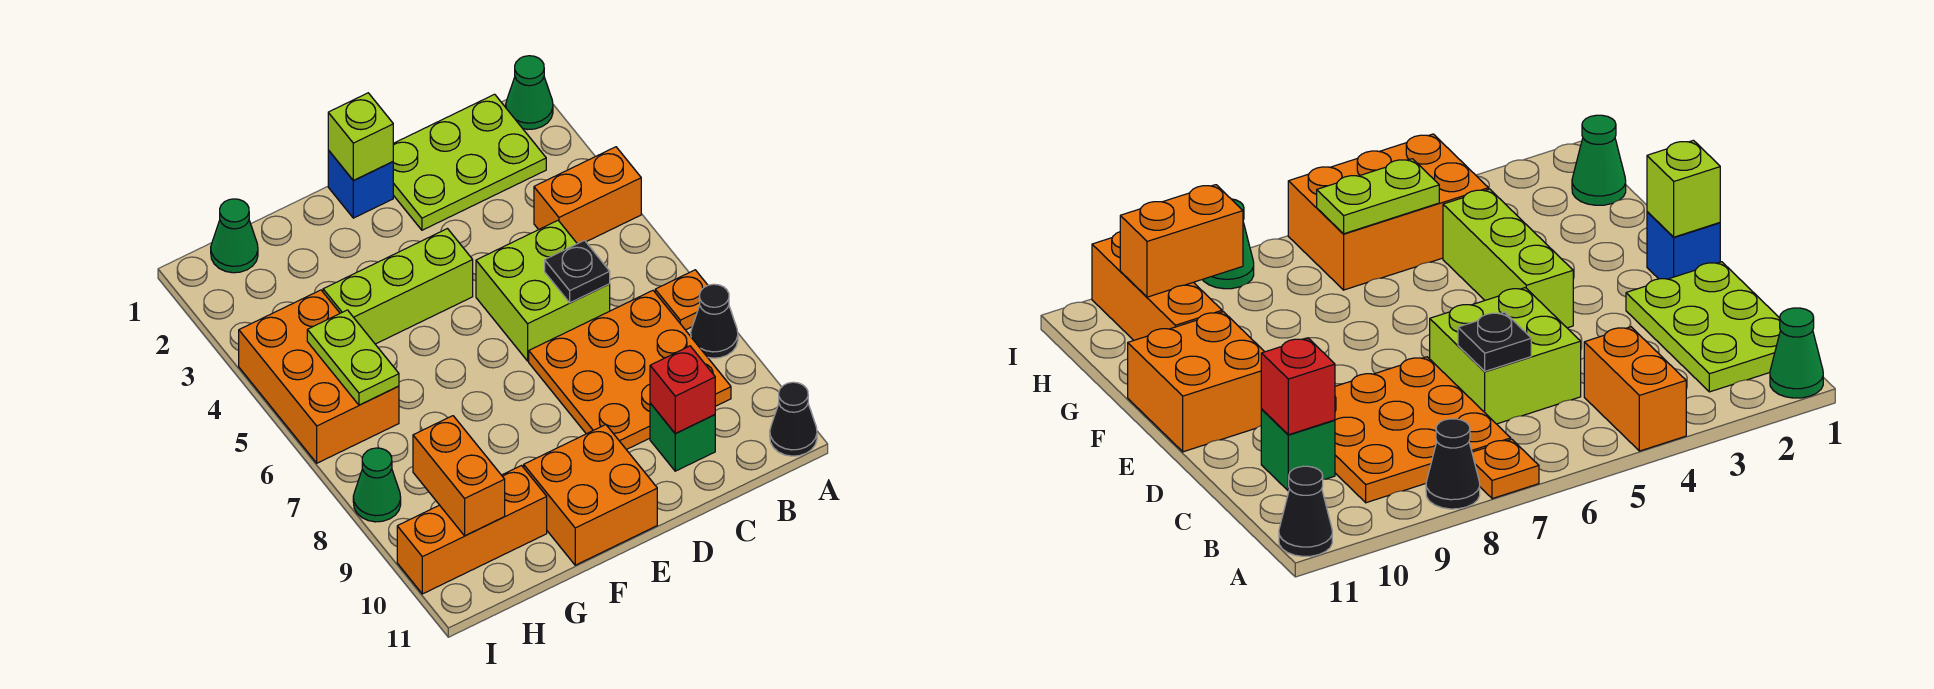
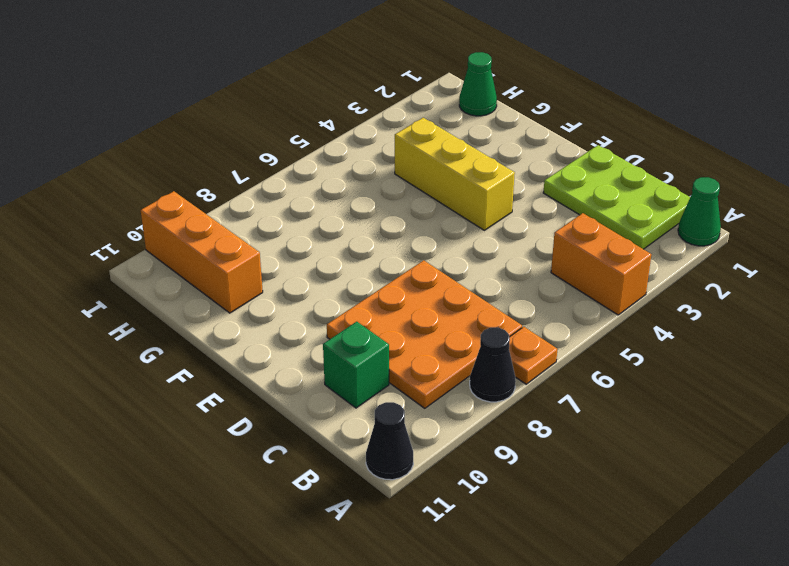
yellow brick E4:G4 level 1 -> lime brick E4:G4 level 1
none -> lime brick C5:D6 level 1
none -> blue brick E1 level 1
none -> orange brick E10:F11 level 1

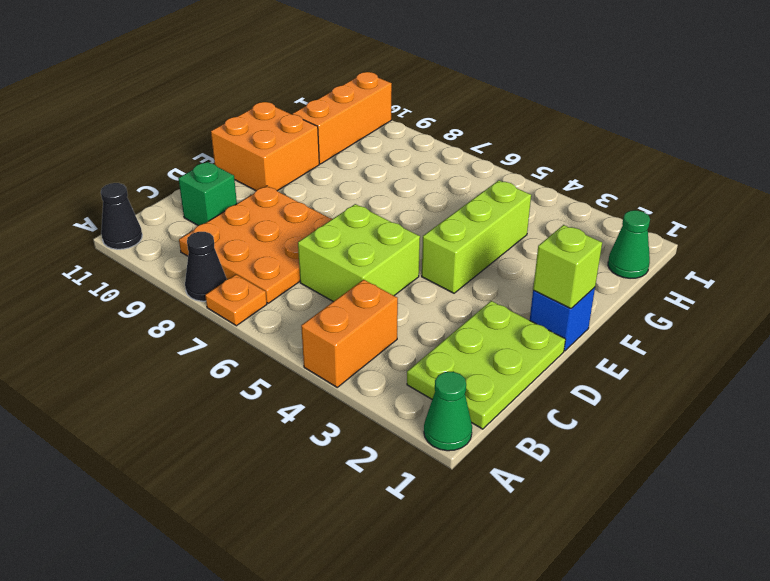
none -> orange brick H4:I6 level 1
none -> green cone I8 level 1
none -> black plate C6 level 2

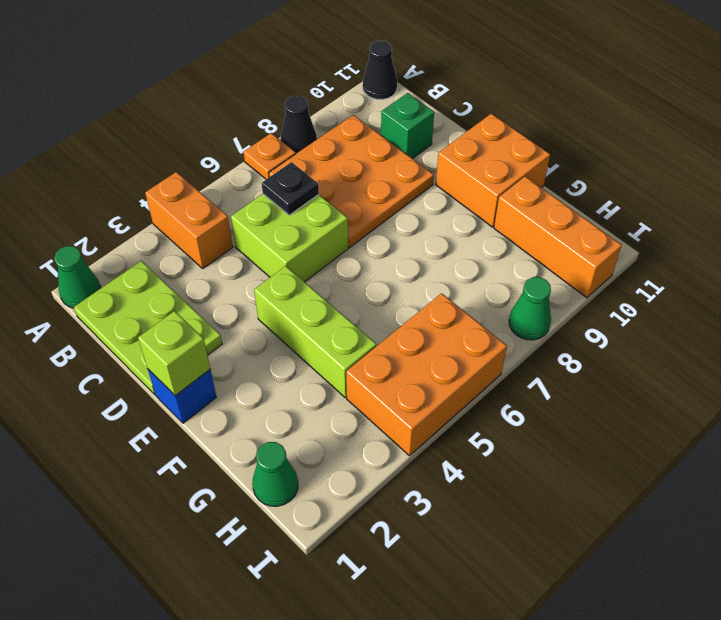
none -> red brick C10 level 2
none -> lime plate H5:H6 level 2
none -> orange brick H9:H10 level 2

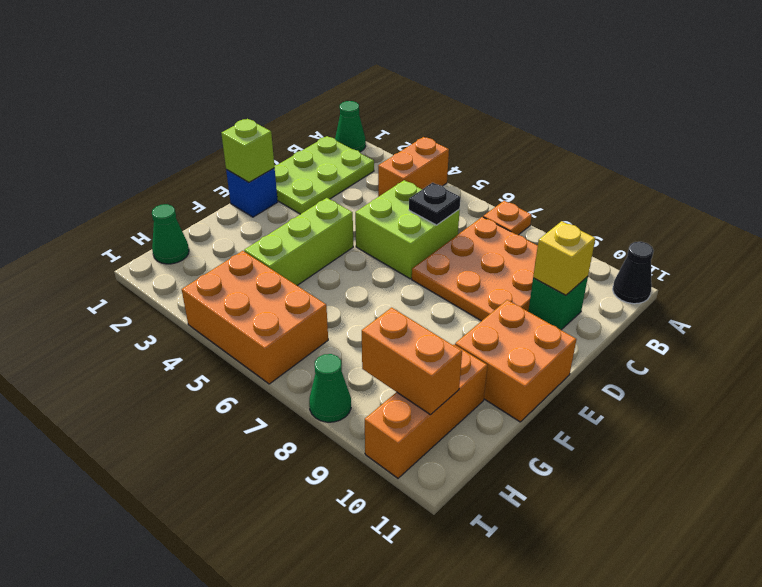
yellow brick C10 level 2 -> red brick C10 level 2
none -> black cone A8 level 1
none -> lime plate H5:H6 level 2

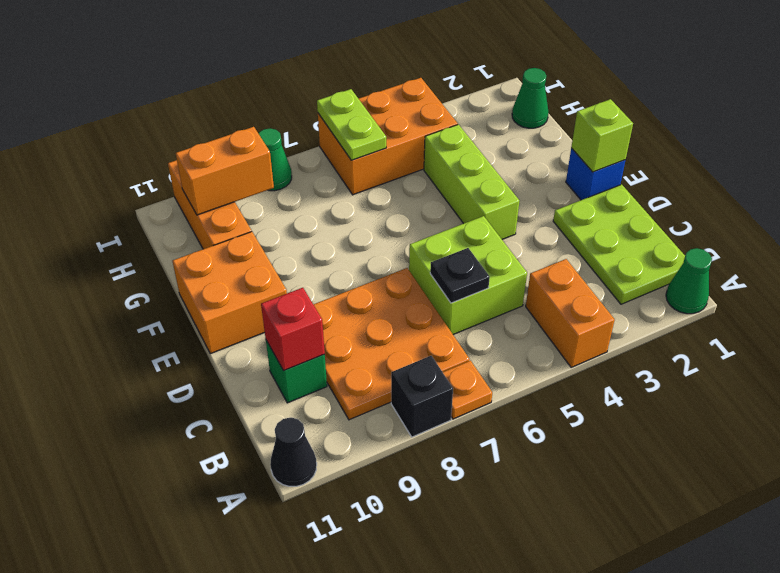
black brick A8 level 1 -> black cone A8 level 1
lime plate H6:I6 level 2 -> lime plate H5:H6 level 2

